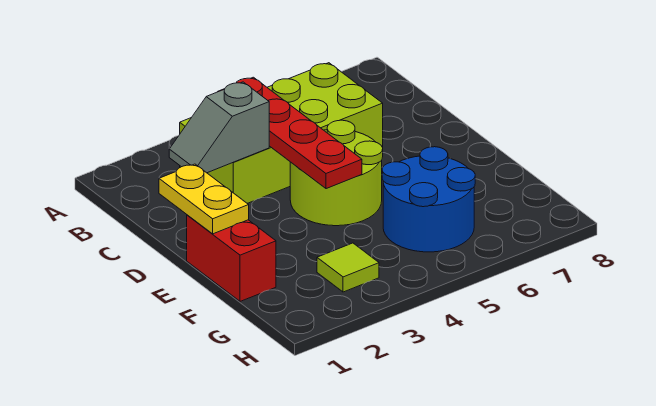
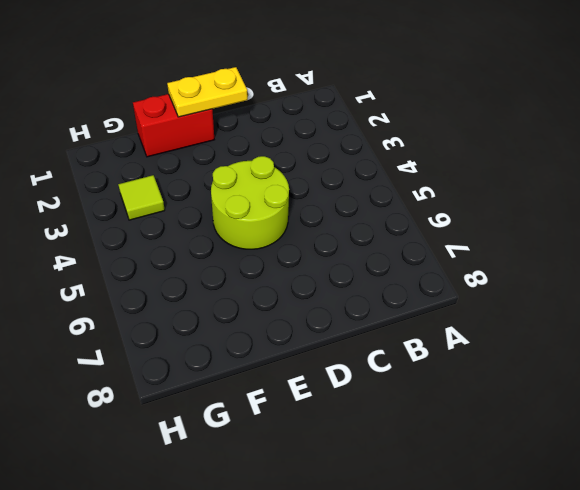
none -> lime brick B3:C6 level 1
none -> blue round brick F5:G6 level 1

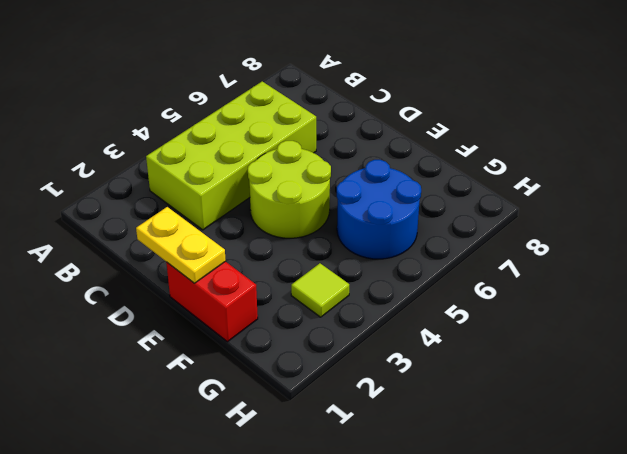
none -> red plate B4:E4 level 2
none -> grey slope C2:C3 level 2 top 3

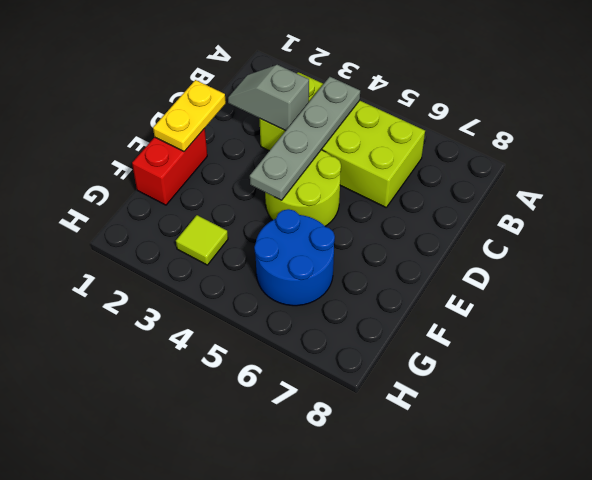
grey plate B4:E4 level 2 -> red plate B4:E4 level 2

